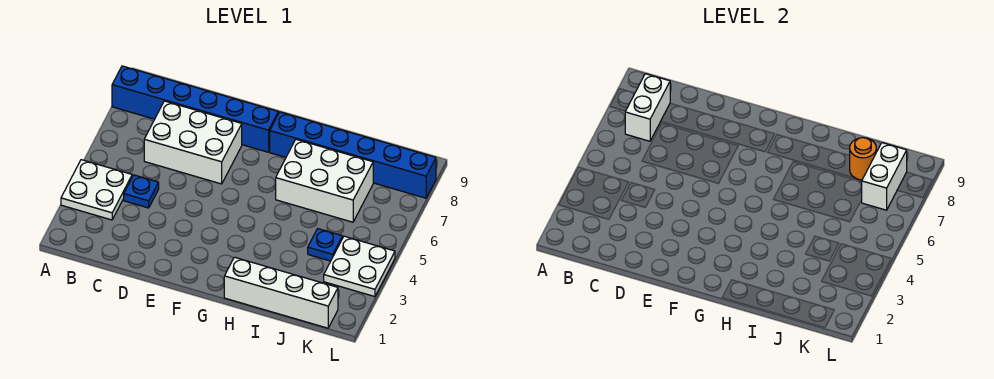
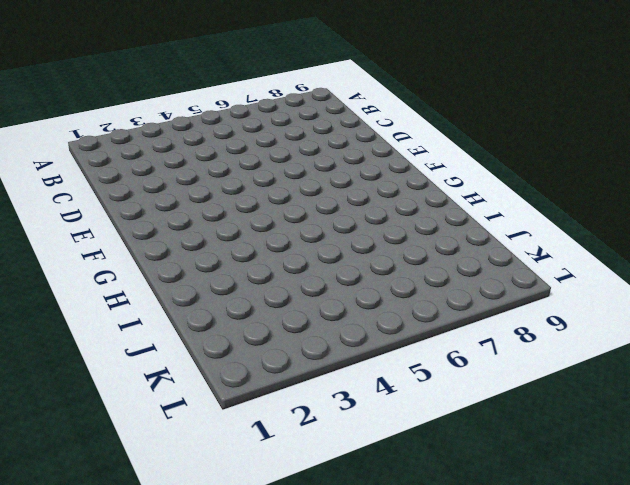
none -> white plate A3:B4 level 1
none -> blue brick A8:F8 level 1
none -> blue plate C4 level 1

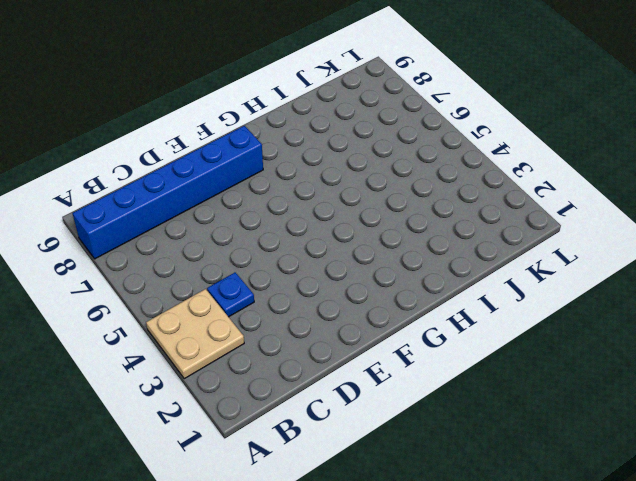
tan plate A3:B4 level 1 -> white plate A3:B4 level 1
none -> white brick C6:E7 level 1
none -> blue brick G8:L8 level 1
none -> white brick H1:K1 level 1

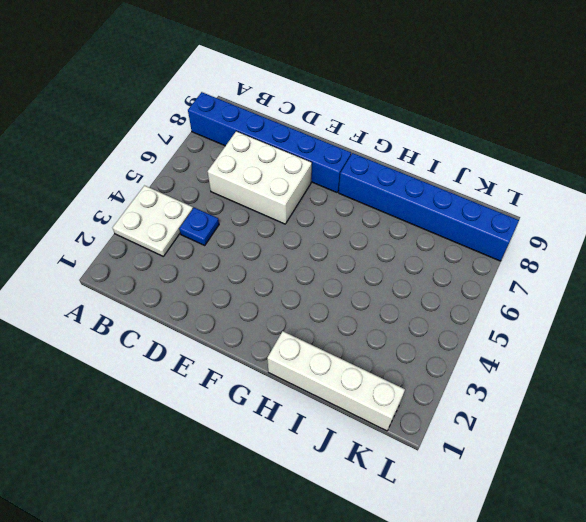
none -> white brick H6:J7 level 1
none -> blue plate J4 level 1
none -> white plate K3:L4 level 1

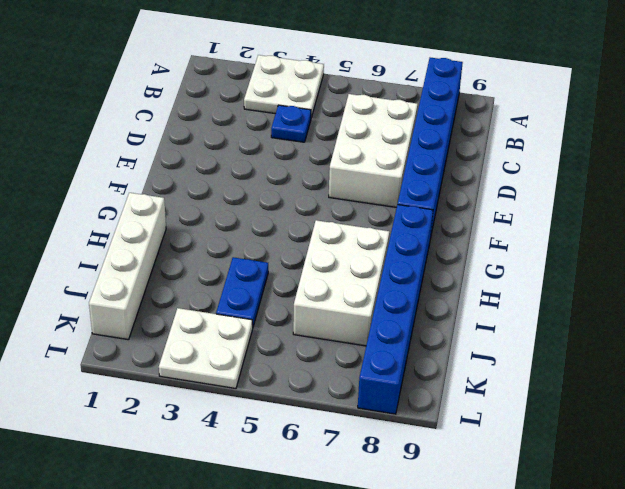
blue plate I4:J4 level 1 -> blue plate J4 level 1
none -> white brick B7:B8 level 2
none -> orange round brick J8 level 2
none -> white brick K7:K8 level 2

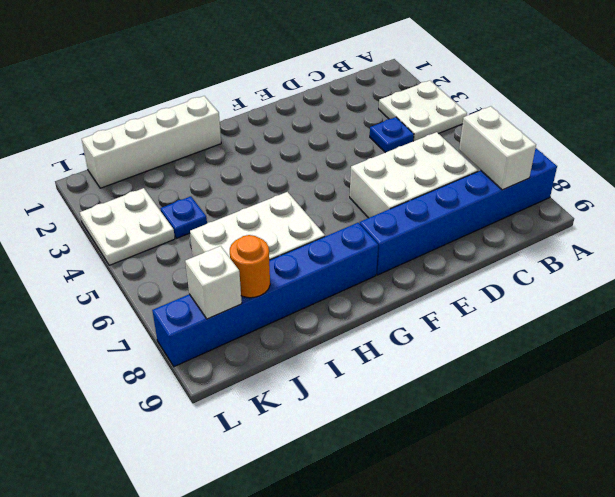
white brick K8 level 2 -> white brick K7:K8 level 2

